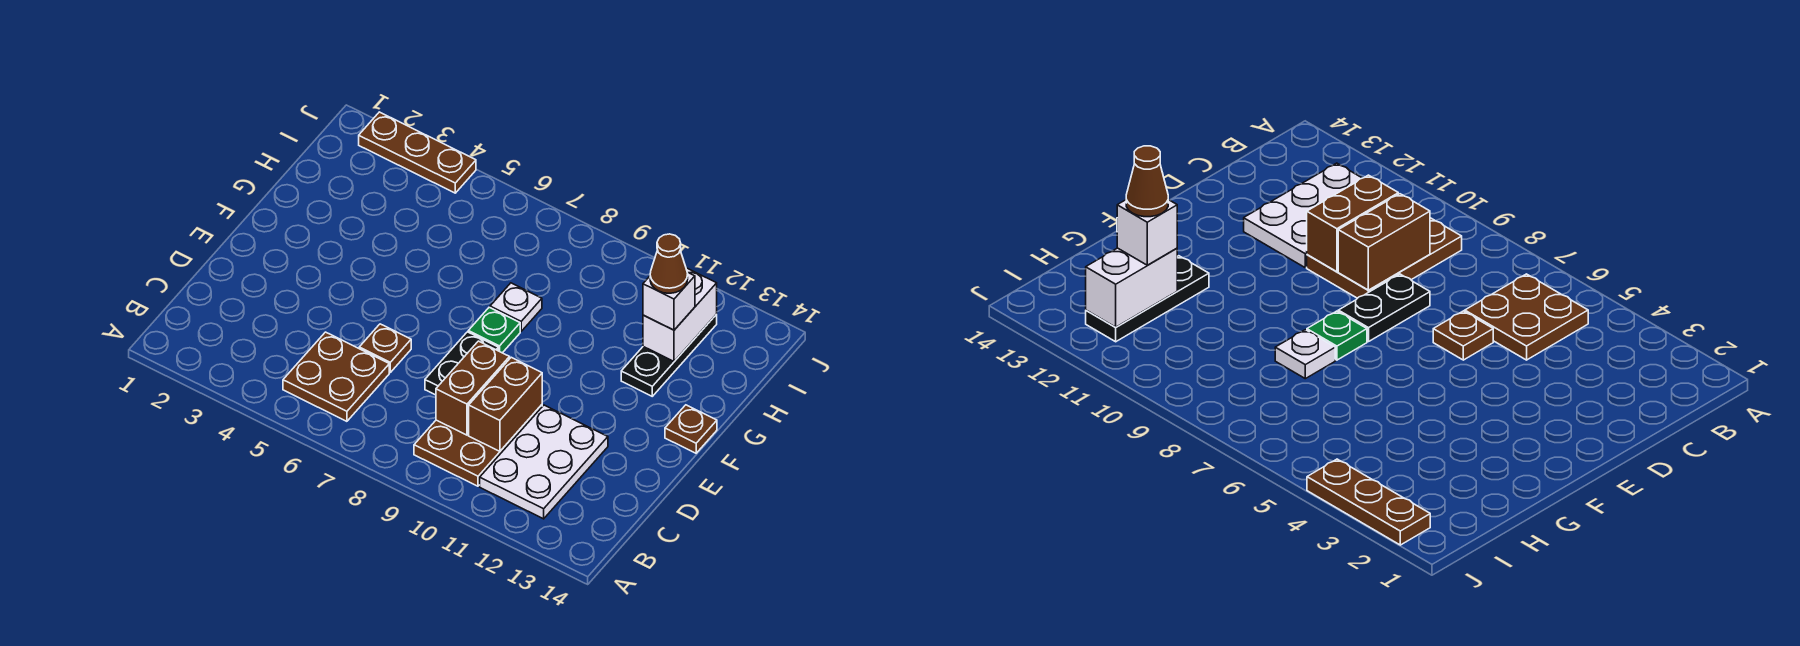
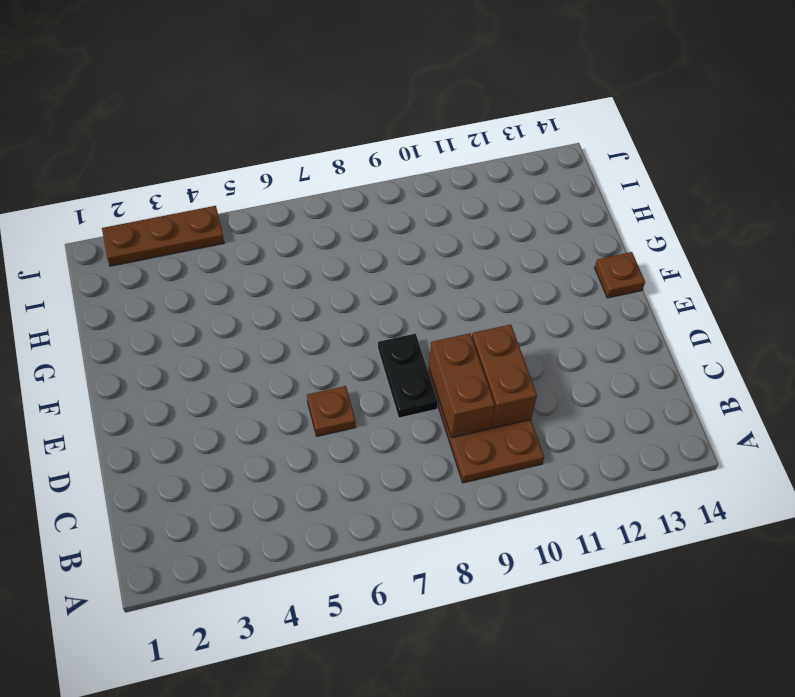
none -> brown plate B5:C6 level 1
none -> white plate B11:D12 level 1
none -> green plate F8 level 1

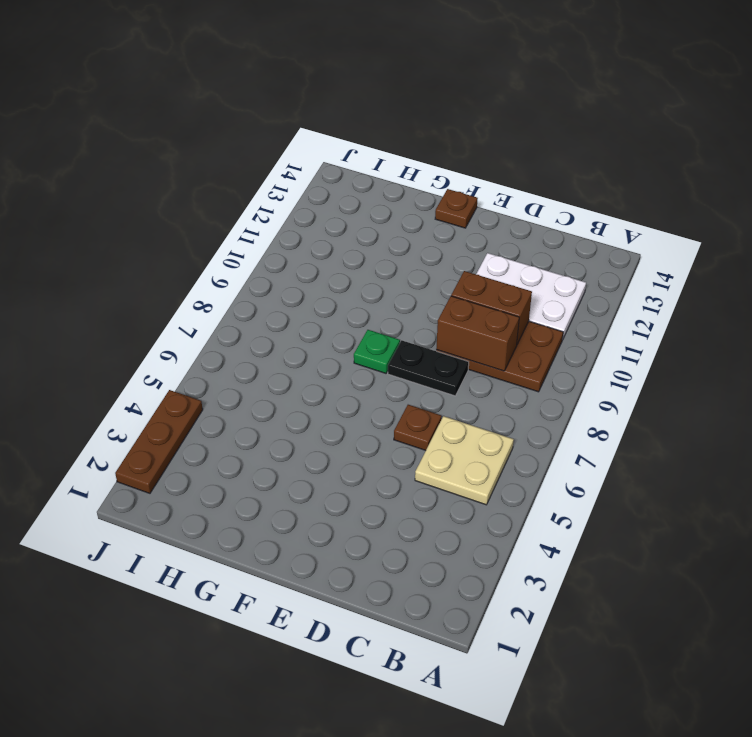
tan plate B5:C6 level 1 -> brown plate B5:C6 level 1
none -> white plate G8 level 1
none -> black plate G12:I12 level 1
none -> white brick H12:I12 level 2

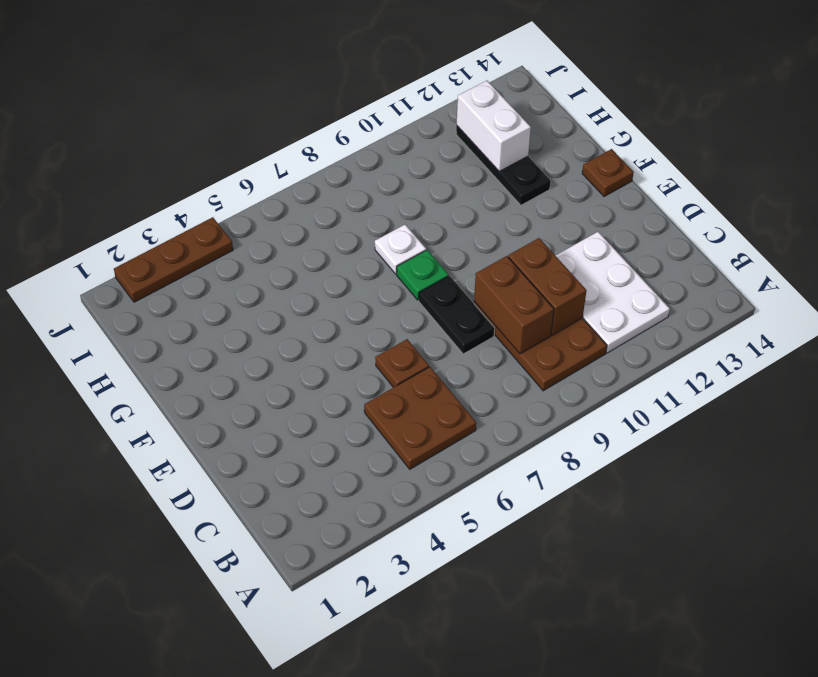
none -> white brick H12 level 3
none -> brown cone H12 level 4

